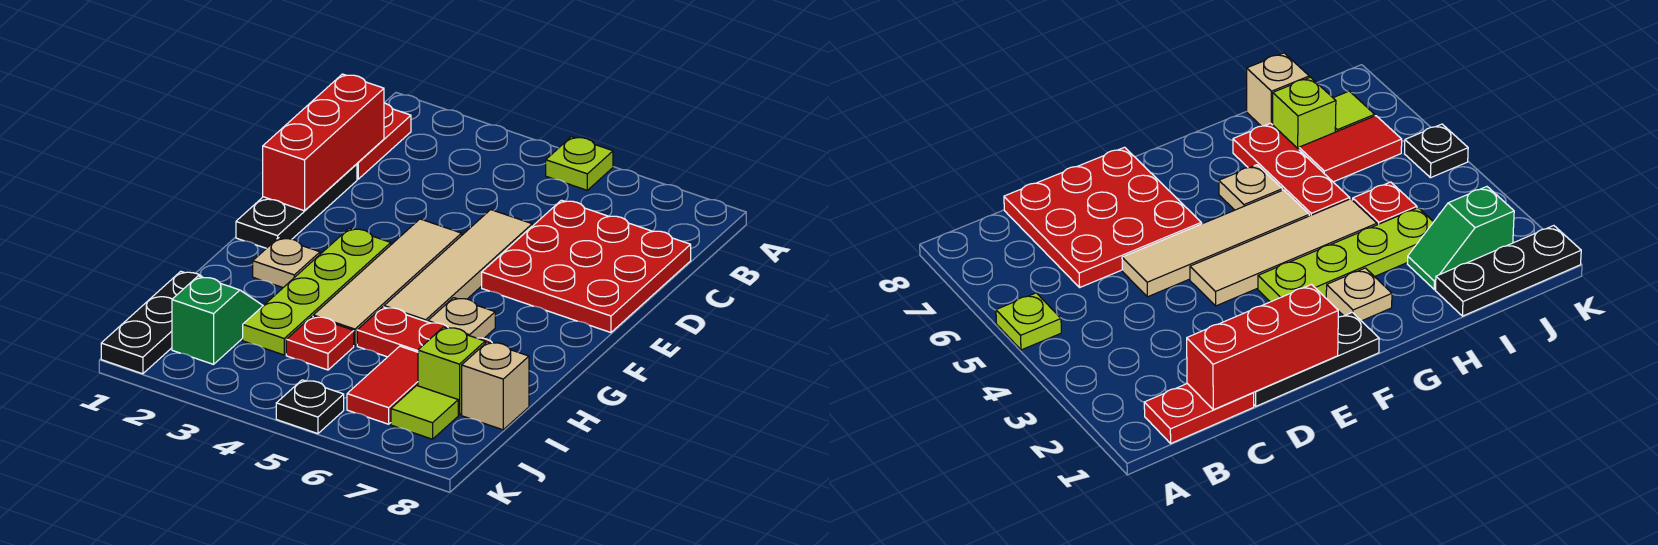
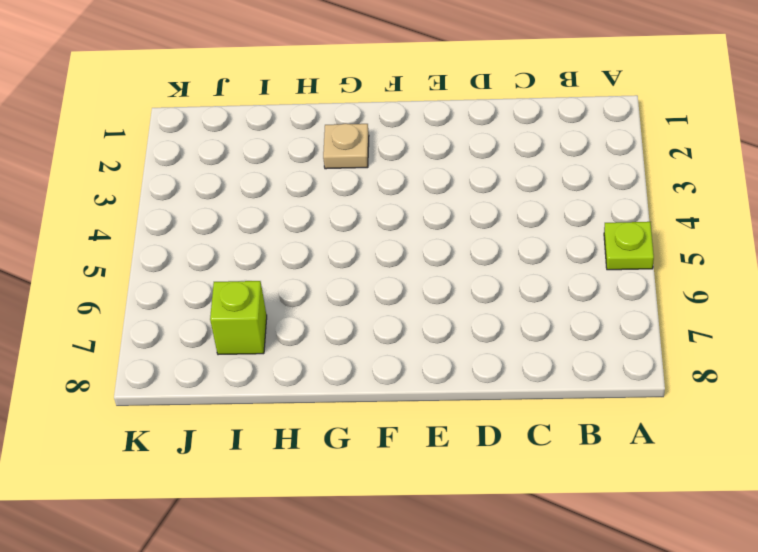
none -> red plate B1:C1 level 1
none -> red plate C6:E8 level 1
none -> black plate D1:F1 level 1

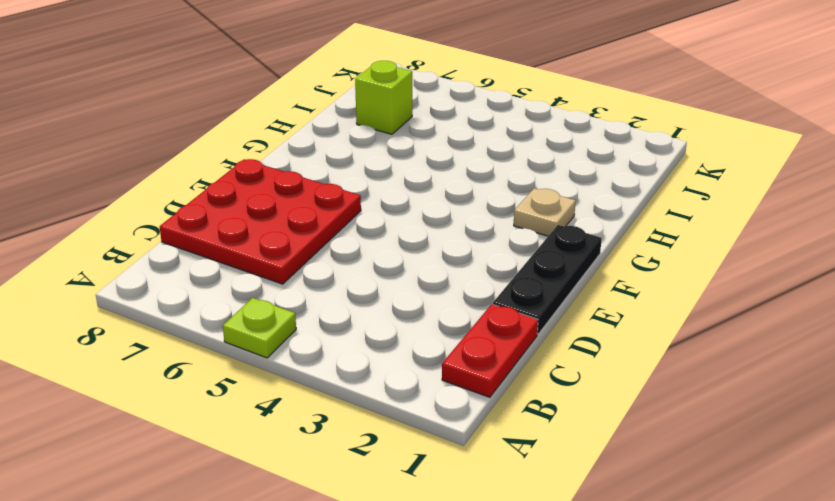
none -> tan tile D5:G5 level 1
none -> tan tile E4:H4 level 1
none -> lime plate F3:I3 level 1

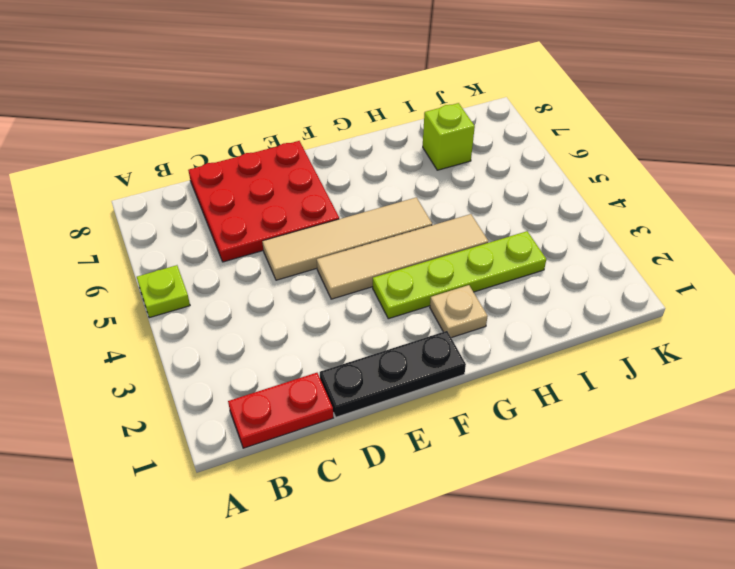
none -> tan plate G6 level 1
none -> red plate H5:H7 level 1
none -> black plate I1:K1 level 1

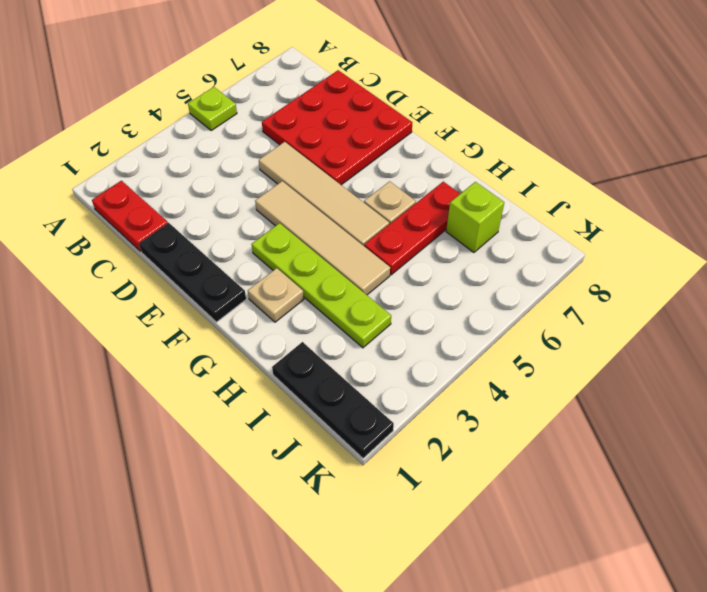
none -> green slope I2:J2 level 1 top J
none -> red plate I4 level 1
none -> red tile I6:J6 level 1

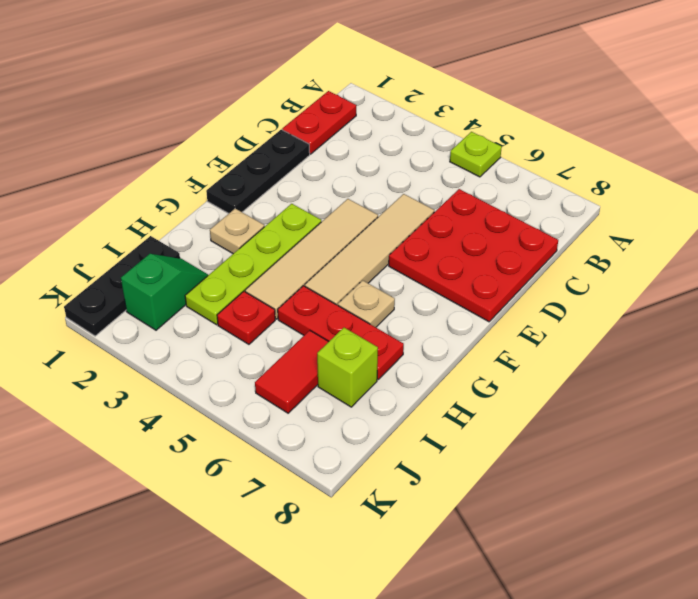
none -> tan brick I8 level 1
none -> lime tile J7 level 1
none -> black plate K5 level 1

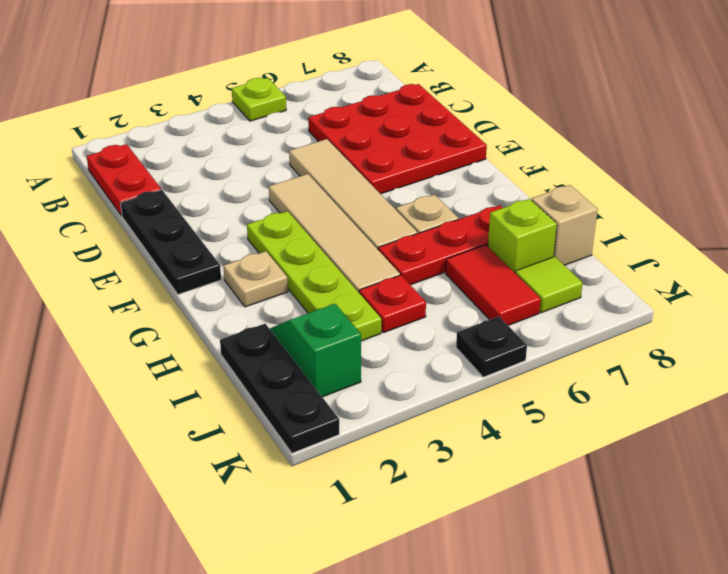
none -> red brick C1:E1 level 2

